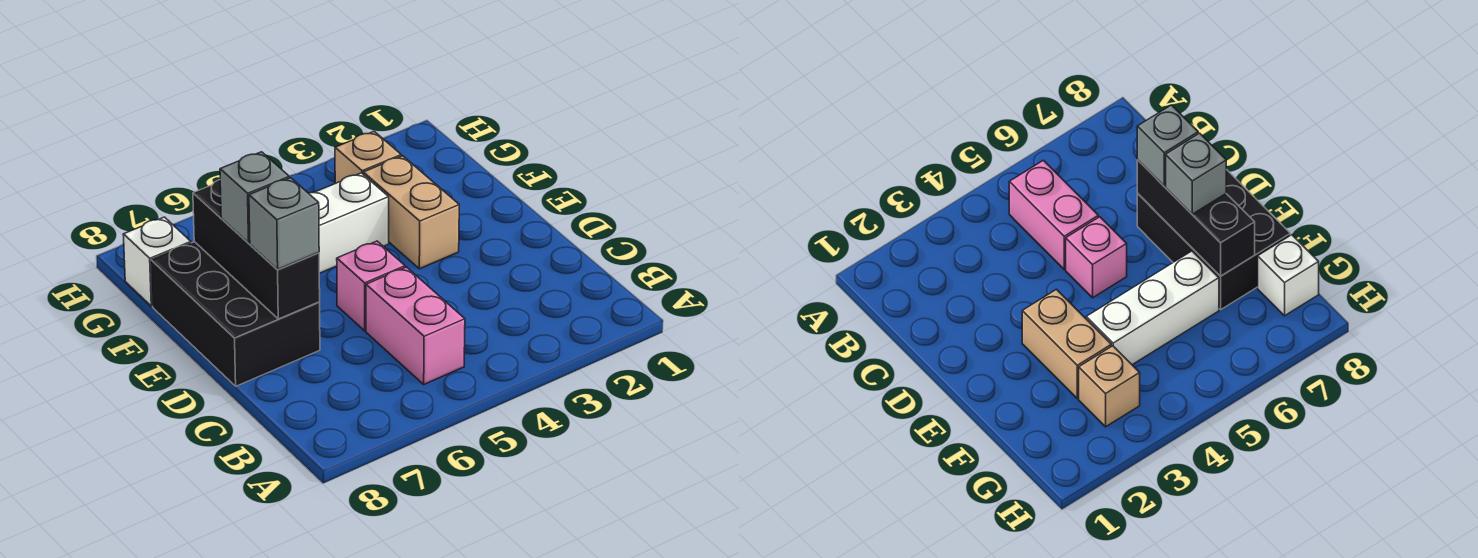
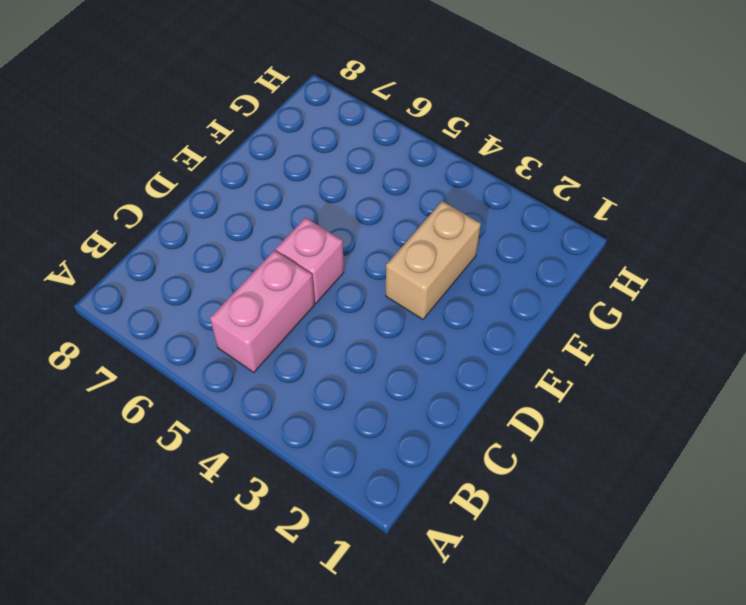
none -> black brick D7:F8 level 1
none -> white brick F4:F6 level 1

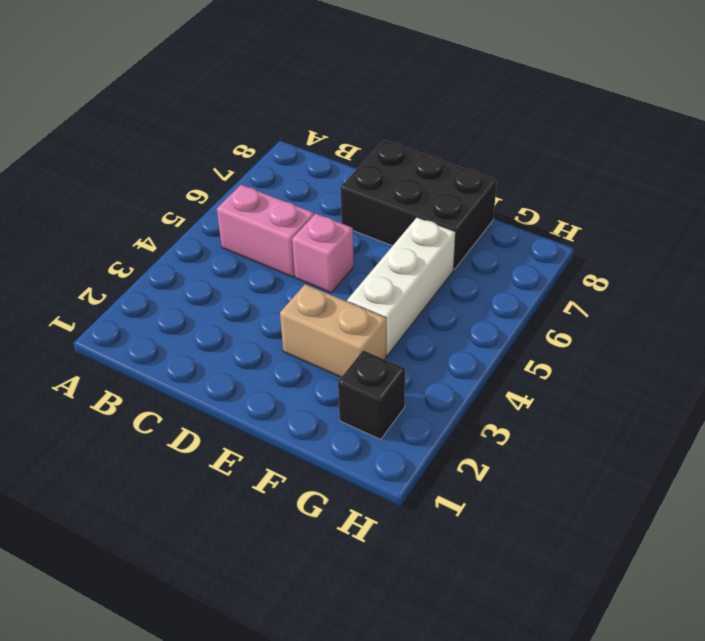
black brick G2 level 1 -> none
none -> tan brick G3 level 1
none -> white brick G8 level 1

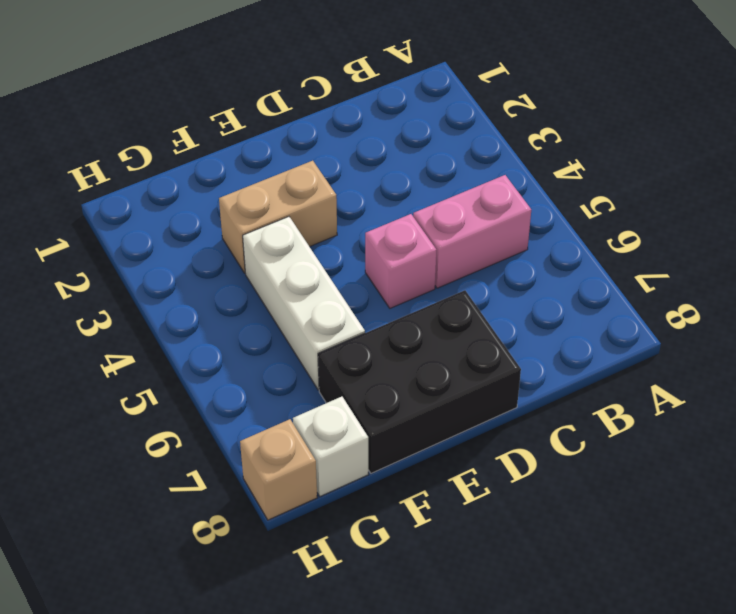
tan brick H8 level 1 -> tan brick G3 level 1
none -> black brick D7:F7 level 2
none -> grey brick D7 level 3

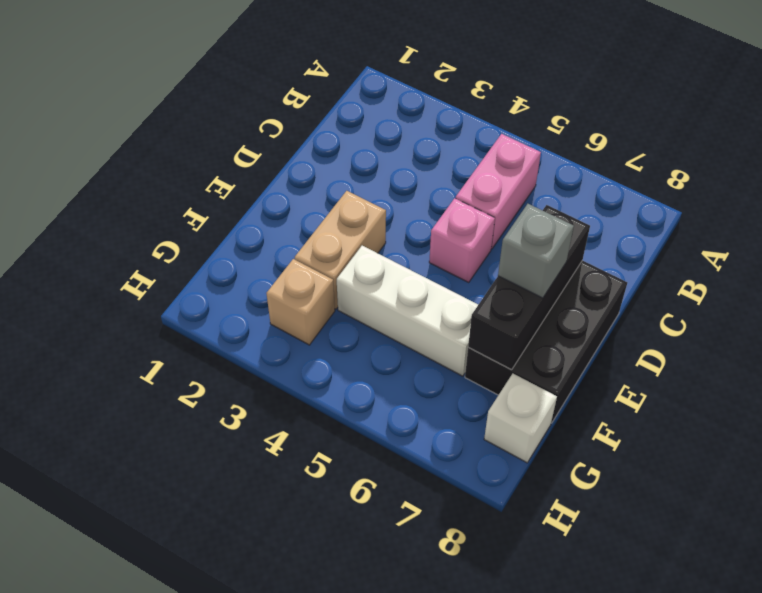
none -> grey brick D7 level 3

